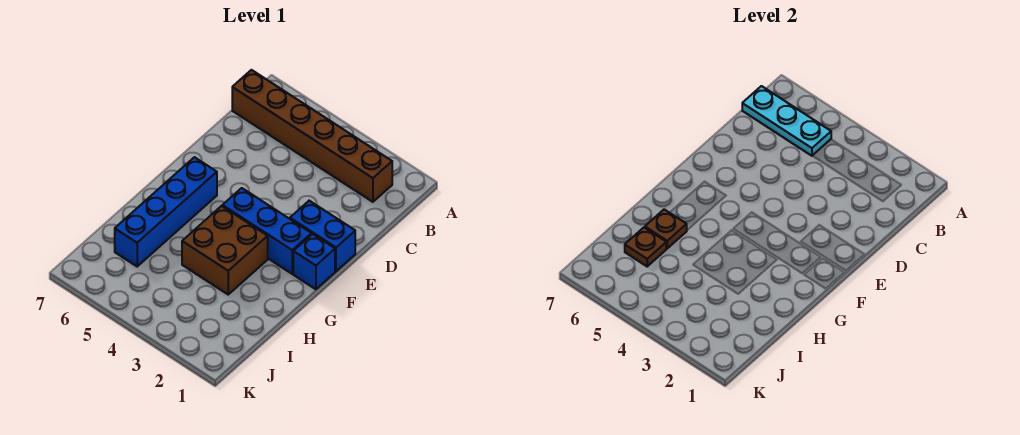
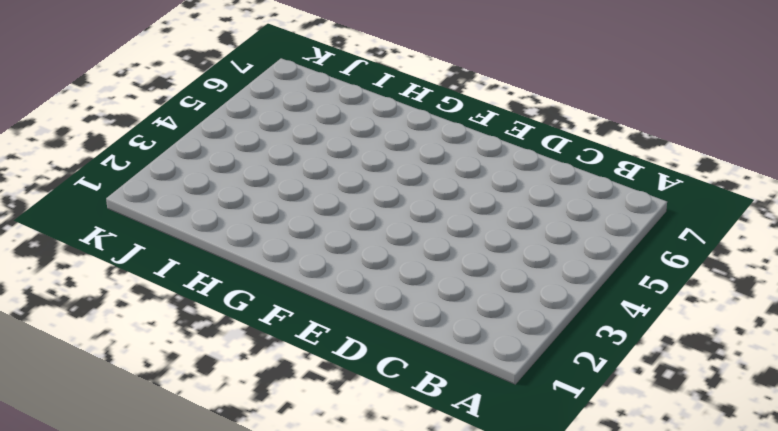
none -> brown brick B2:B7 level 1
none -> blue brick E1:E2 level 1

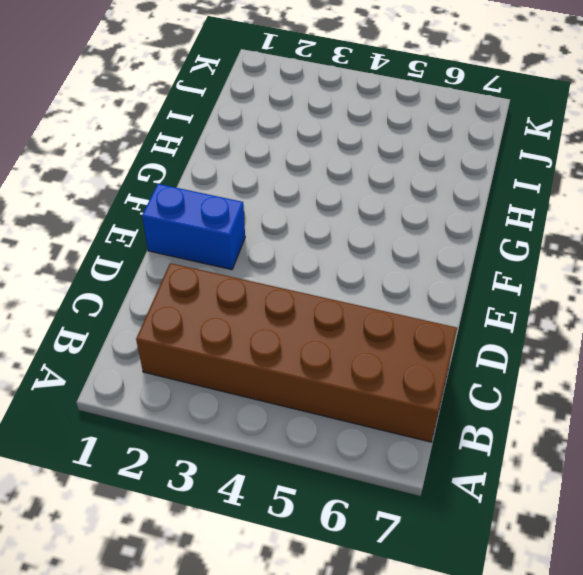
brown brick B2:C7 level 1 -> brown brick B2:B7 level 1
none -> blue brick F1 level 1
none -> blue brick F2:F4 level 1

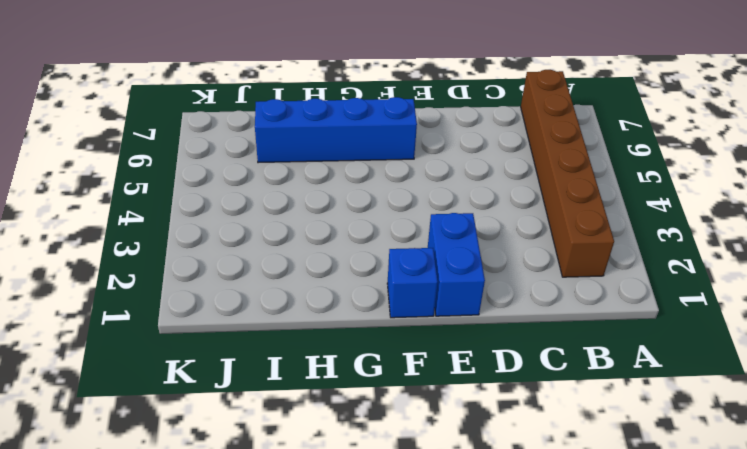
none -> blue brick F2:F4 level 1
none -> brown brick G3:H4 level 1

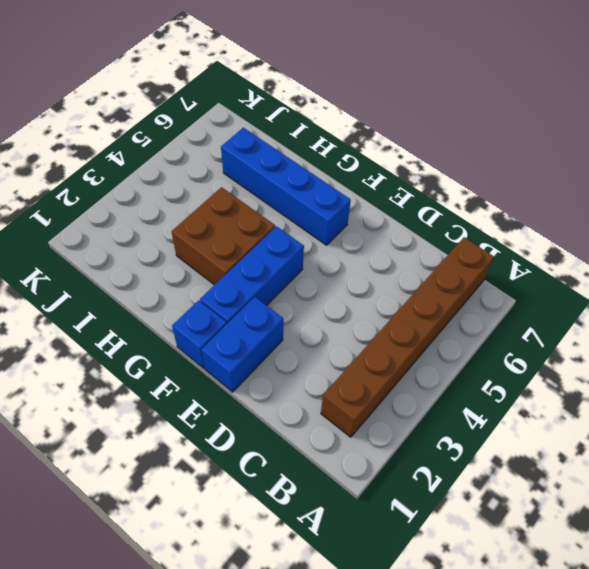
none -> cyan plate B5:B7 level 2
none -> brown plate H6 level 2

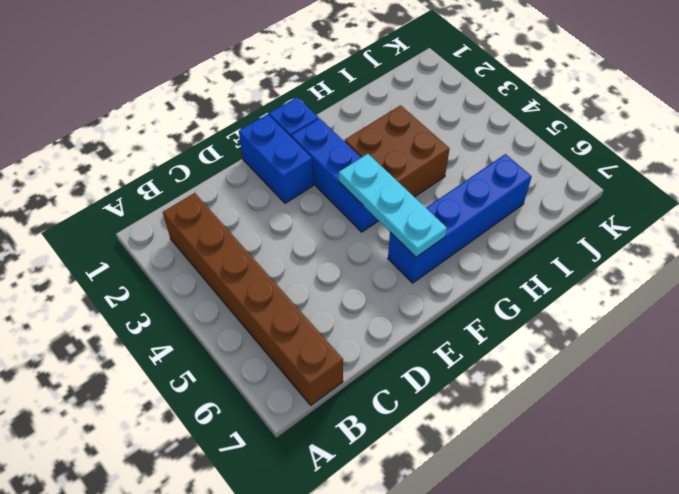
cyan plate F4:F6 level 2 -> cyan plate B5:B7 level 2
none -> brown plate H6 level 2
none -> brown plate I6 level 2

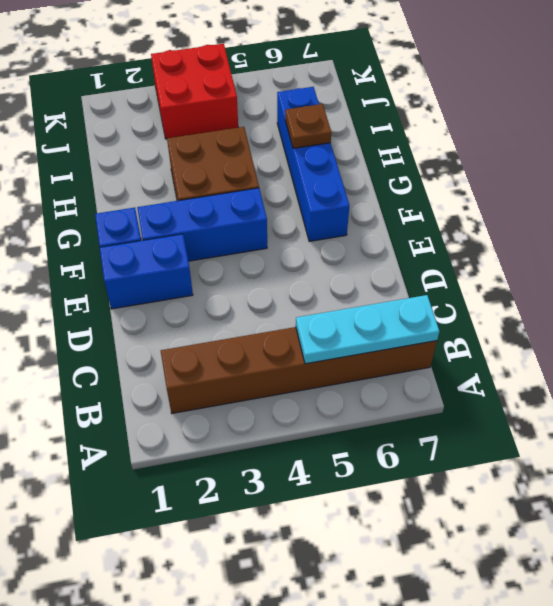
red brick J3:K4 level 1 -> none
none -> brown plate I6 level 2

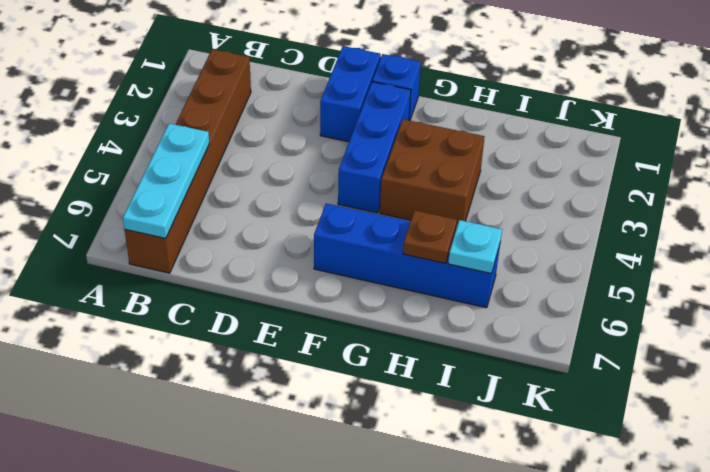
cyan plate I6 level 2 -> brown plate I6 level 2

